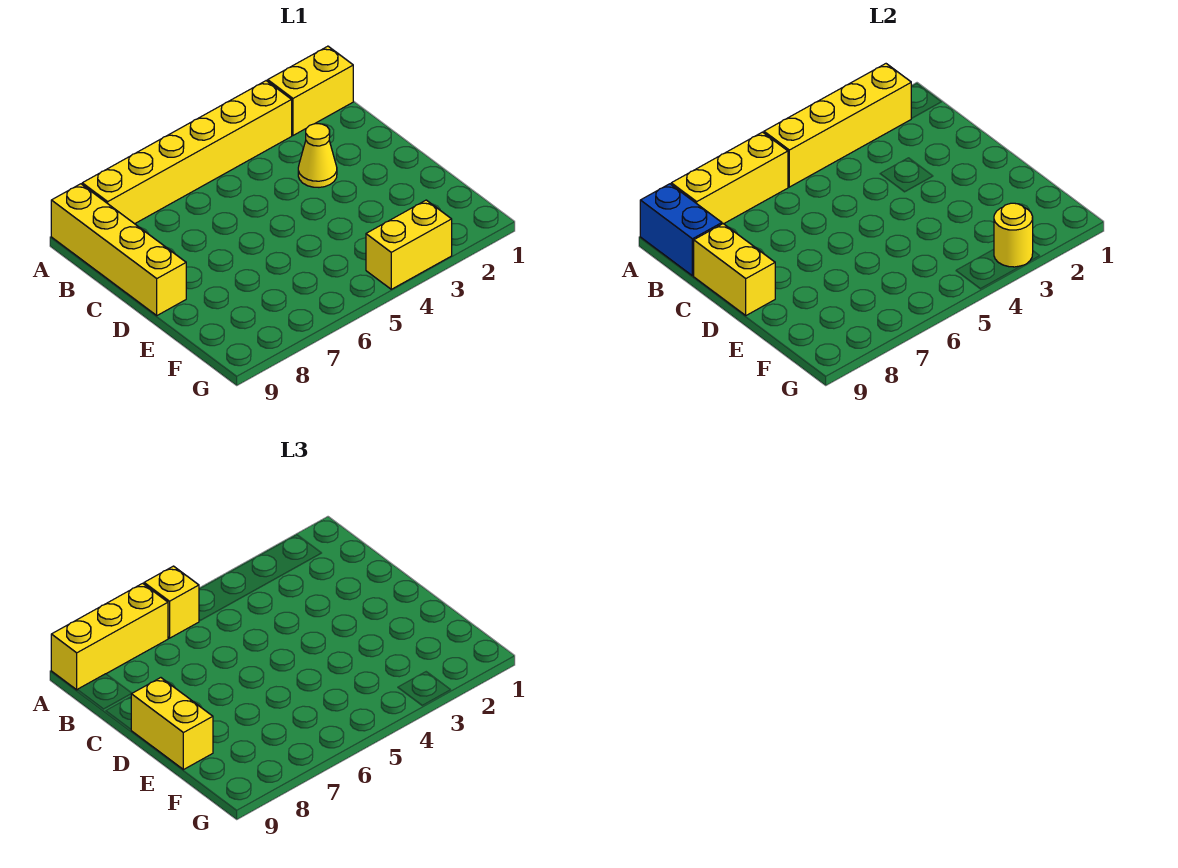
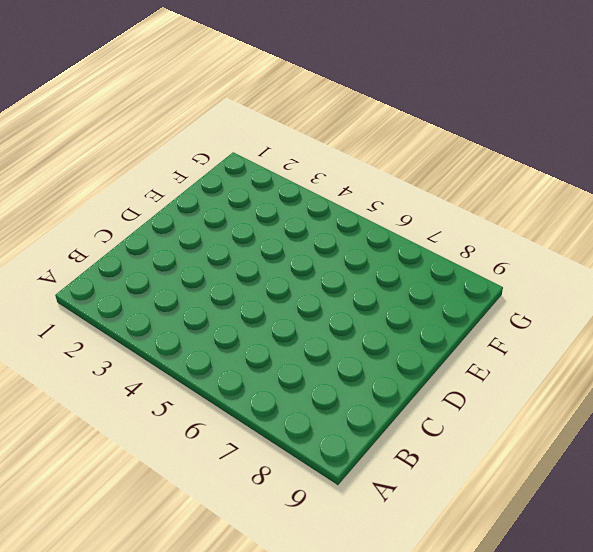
none -> yellow brick A1:A2 level 1
none -> yellow brick A3:A8 level 1
none -> yellow brick A9:D9 level 1

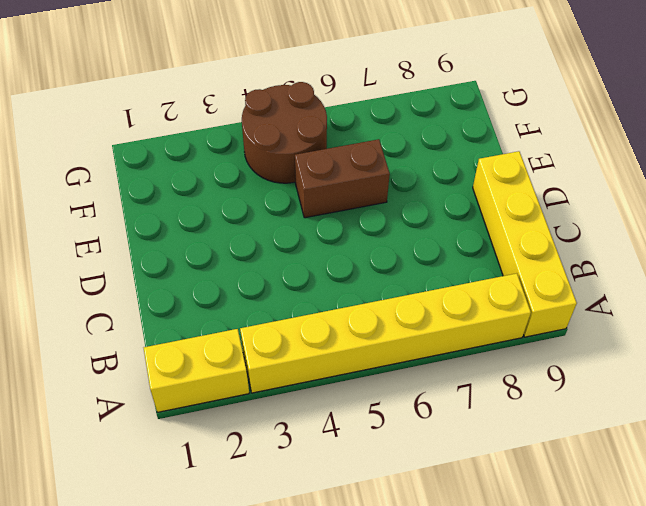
brown brick E5:E6 level 1 -> none
brown round brick F4:G5 level 1 -> yellow brick G3:G4 level 1
none -> yellow cone C3 level 1
none -> yellow brick A2:A5 level 2
none -> yellow brick A6:A8 level 2

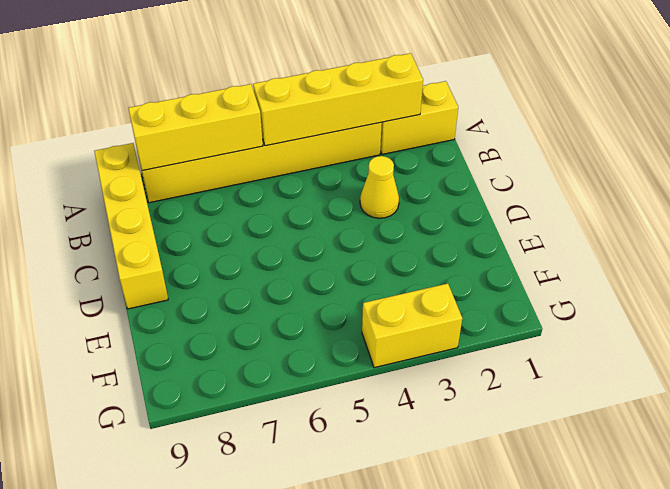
none -> blue brick A9:B9 level 2
none -> yellow brick C9:D9 level 2
none -> yellow round brick G3 level 2

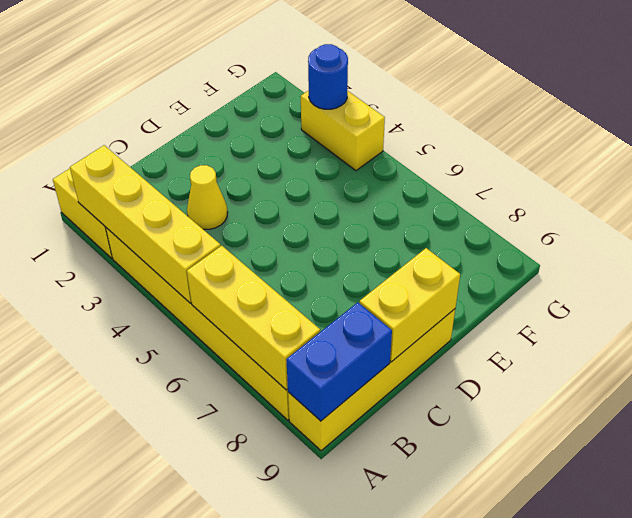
blue round brick G3 level 2 -> yellow round brick G3 level 2
none -> yellow brick A6 level 3
none -> yellow brick A7:A9 level 3
none -> yellow brick D9:E9 level 3

